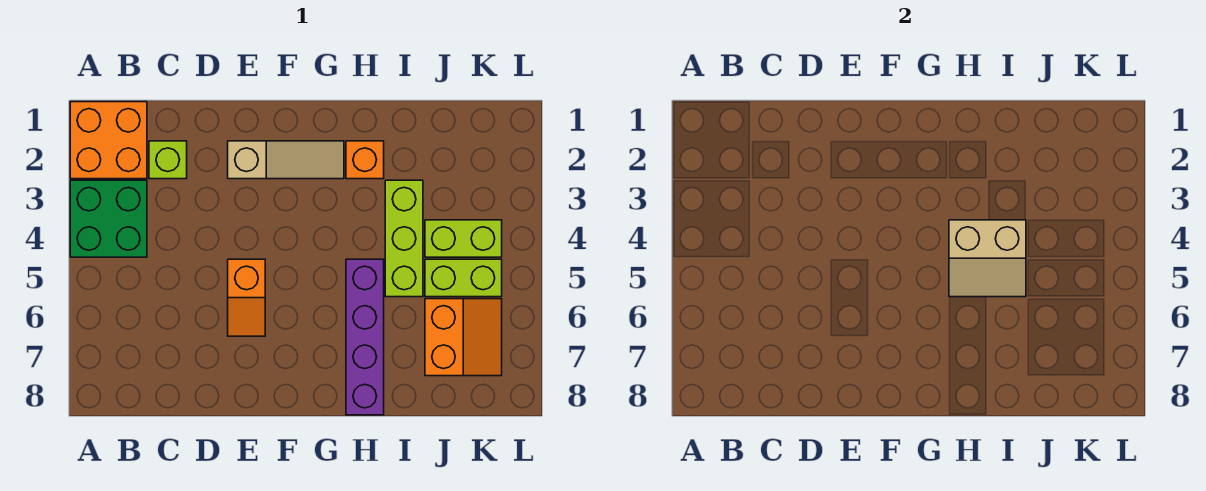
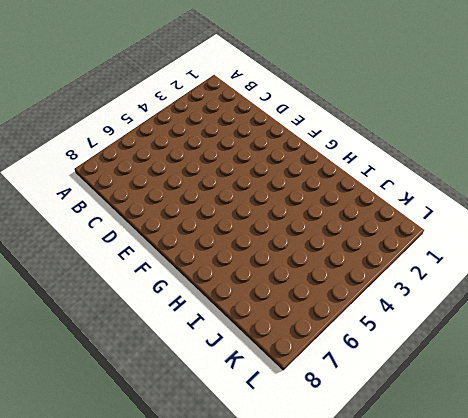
none -> orange brick A1:B2 level 1
none -> green brick A3:B4 level 1
none -> lime brick C2 level 1

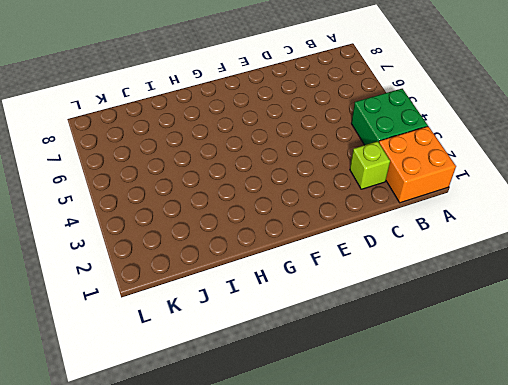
none -> tan slope E2:G2 level 1 top E
none -> orange slope E5:E6 level 1 top 5
none -> orange brick H2 level 1

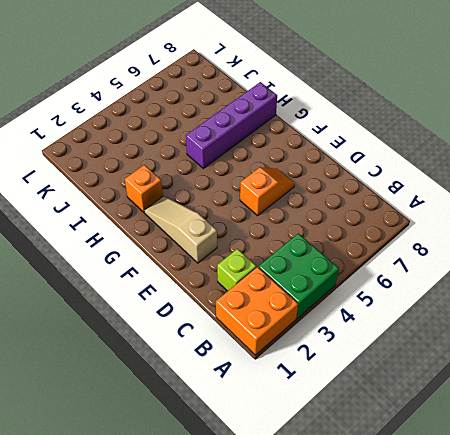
none -> lime brick I3:I5 level 1
none -> lime brick J4:K4 level 1
none -> lime brick J5:K5 level 1

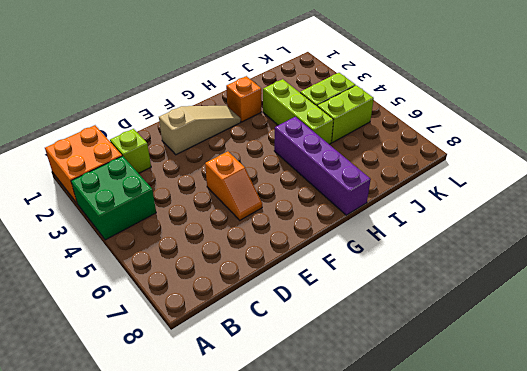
none -> orange slope J6:K7 level 1 top J
none -> tan slope H4:I5 level 2 top 4

